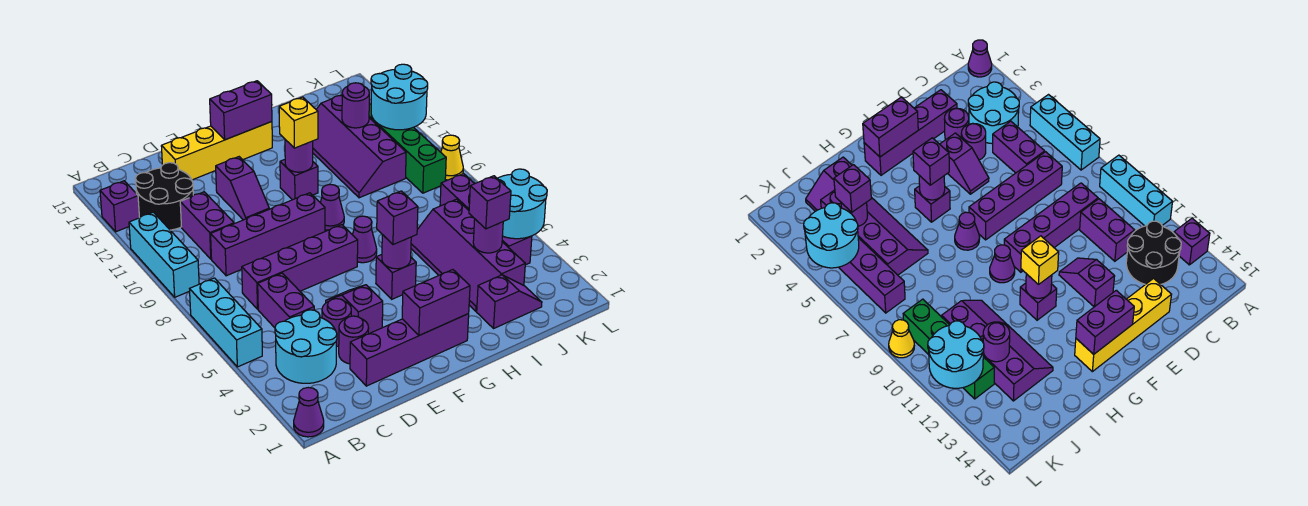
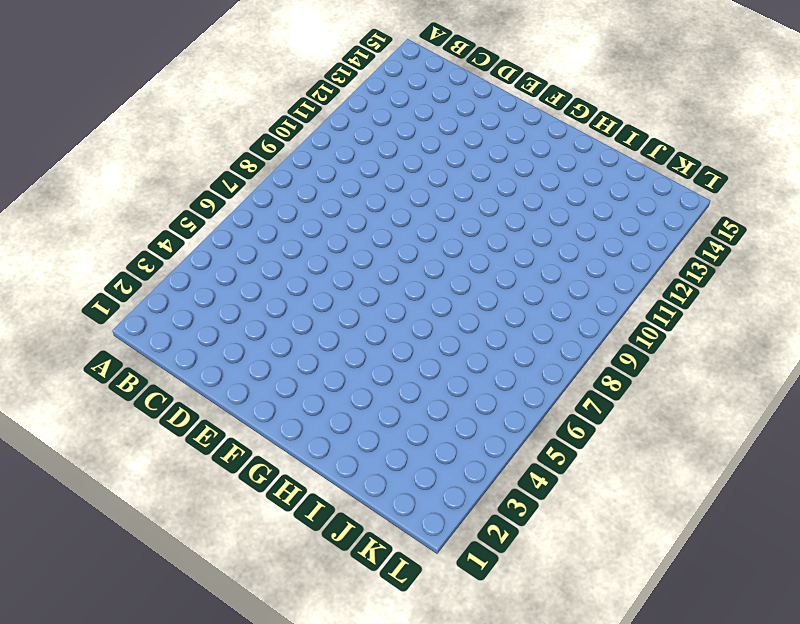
none -> purple cone A1 level 1
none -> cyan brick A5:A7 level 1
none -> cyan brick A9:A11 level 1
none -> purple brick A13 level 1

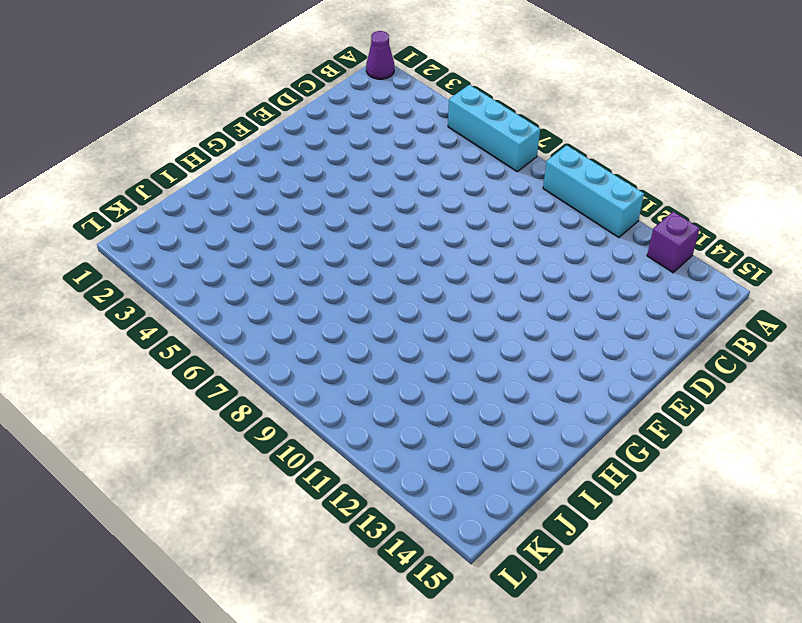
none -> cyan round brick B3:C4 level 1
none -> black round brick B12:C13 level 1
none -> purple brick C5:C6 level 1
none -> purple brick C7:F7 level 1

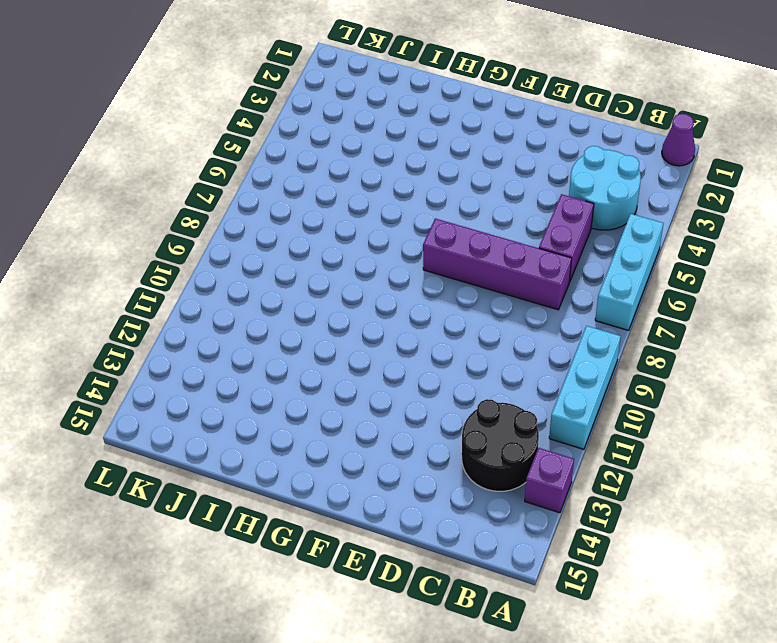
none -> purple brick C9:F9 level 1
none -> purple brick C10:C11 level 1
none -> purple brick D2:G2 level 1
none -> purple round brick D3 level 1

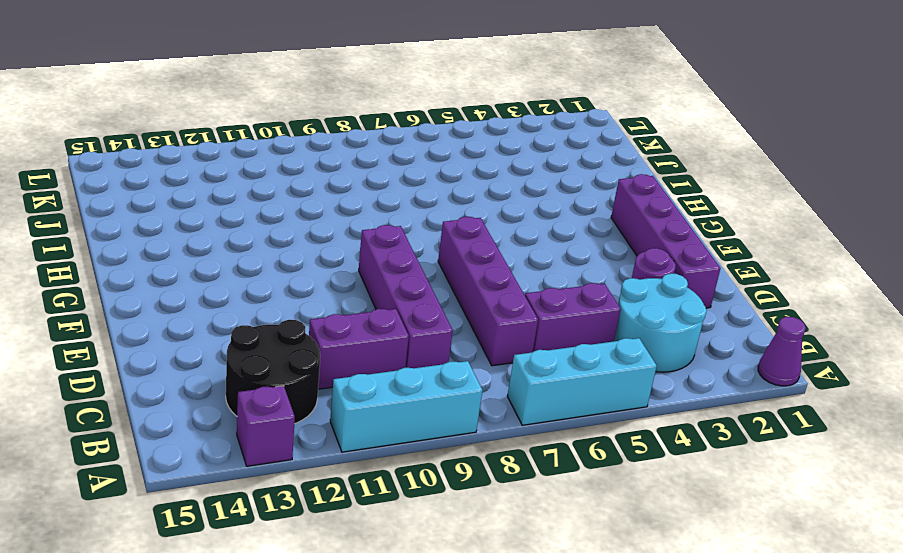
none -> purple round brick D4 level 1
none -> yellow brick D14:G14 level 1
none -> purple slope E4:E5 level 1 top 4
none -> purple slope E11:E12 level 1 top 12

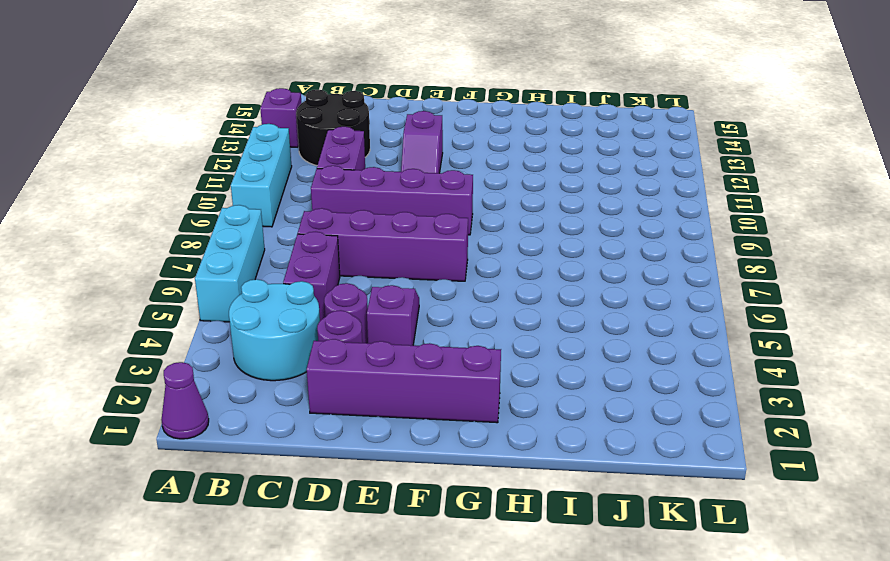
none -> yellow brick D14:G14 level 1
none -> purple brick G5 level 1
none -> purple cone G7 level 1
none -> purple cone G9 level 1

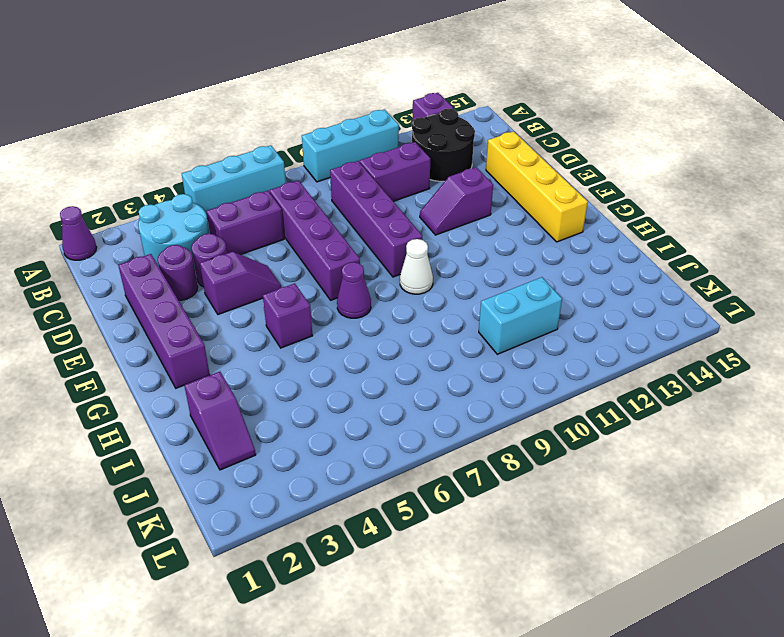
white cone G9 level 1 -> purple cone G9 level 1
cyan brick J10:J11 level 1 -> purple slope I10:J13 level 1 top J
none -> purple brick G11 level 1
none -> purple slope I3:J6 level 1 top J
none -> purple brick K4:K7 level 1
none -> green brick K9:K12 level 1

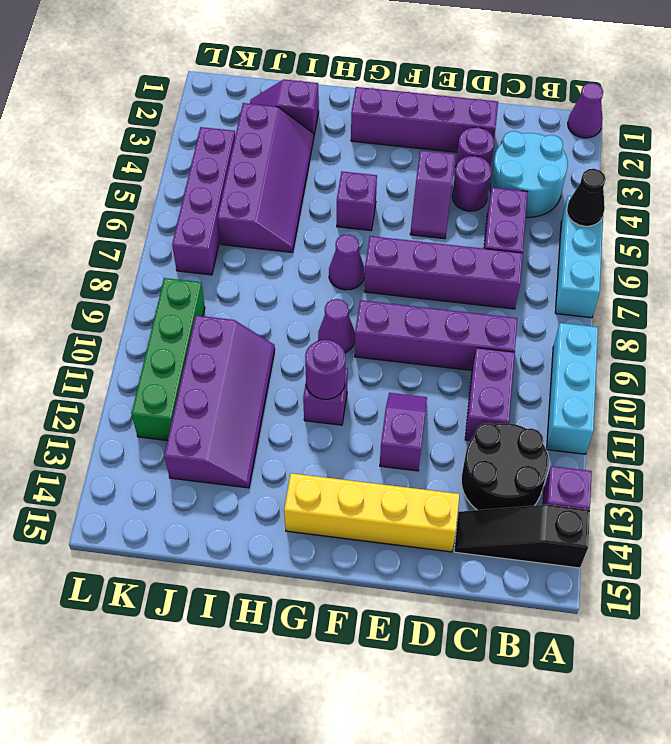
black cone A5 level 2 -> none
black slope A14:C14 level 1 top A -> none
none -> yellow cone L9 level 1
none -> purple brick F2:G2 level 2
none -> purple brick F14:G14 level 2
none -> purple round brick G5 level 2

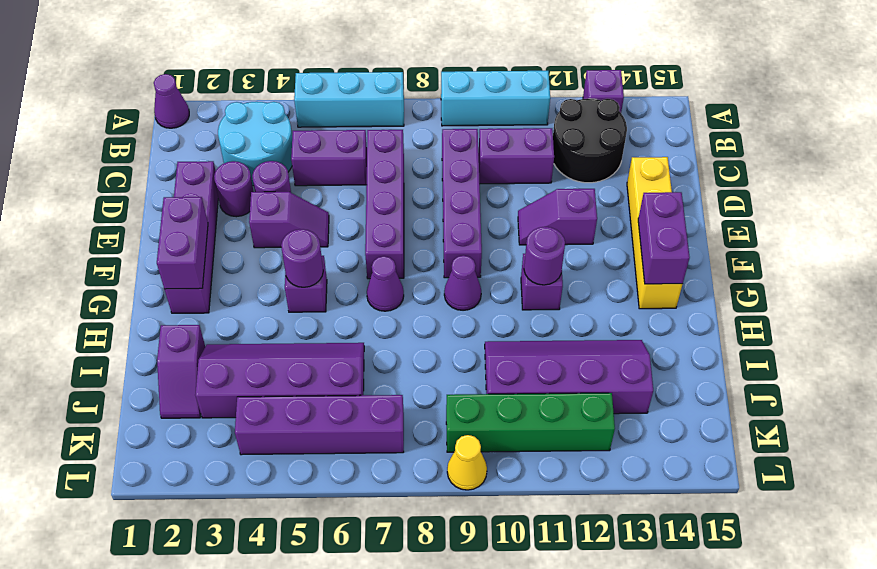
none -> purple round brick J4 level 2
none -> purple round brick J12 level 2
none -> cyan round brick K4:L5 level 2
none -> cyan round brick K11:L12 level 2

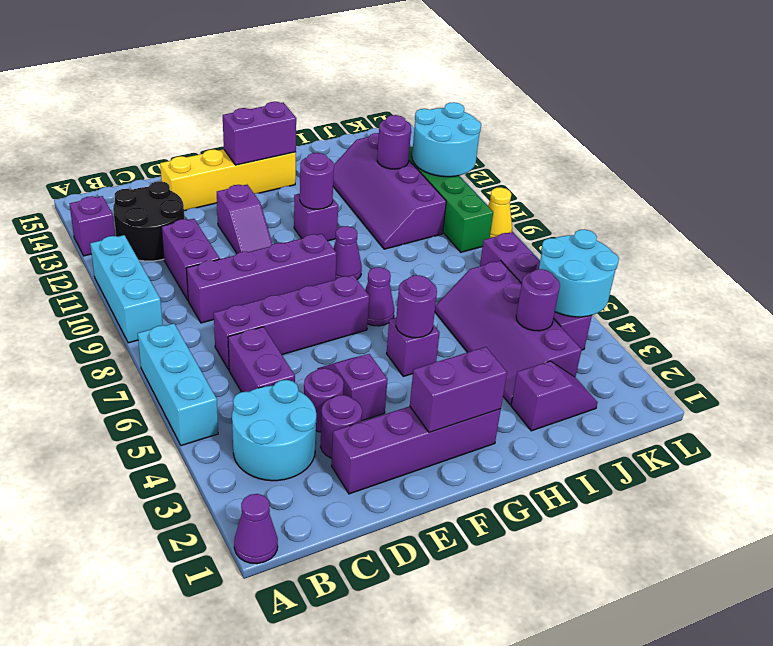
none -> purple brick G5 level 3
none -> yellow brick G11 level 3
none -> purple brick J4 level 3

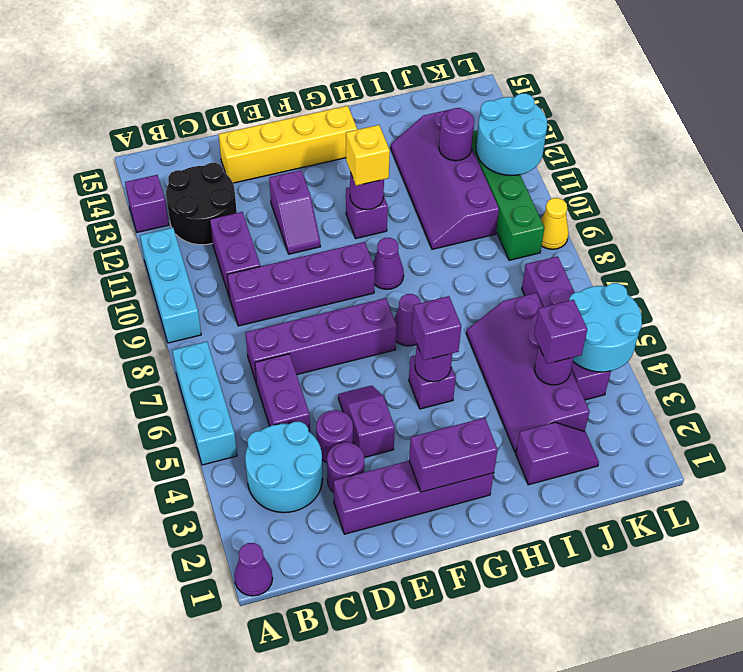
none -> purple brick F14:G14 level 2

